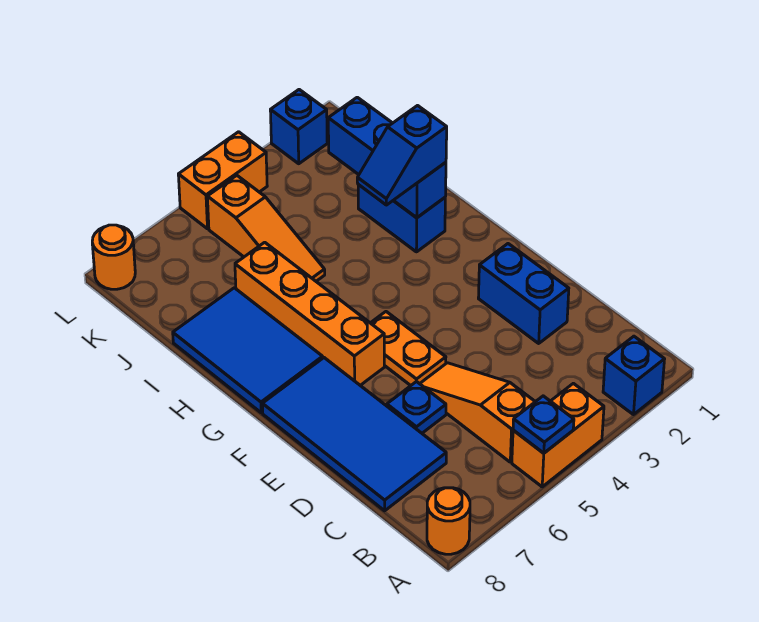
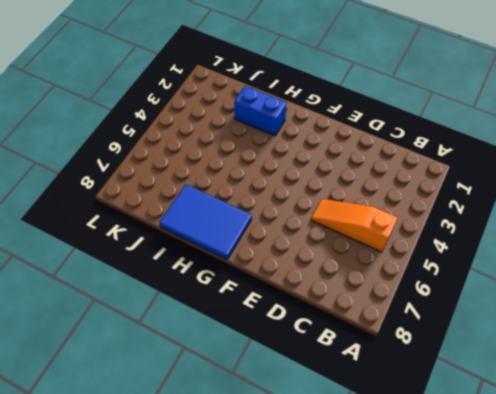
none -> blue brick A2 level 1
none -> orange brick A4:A5 level 1
none -> orange round brick A8 level 1

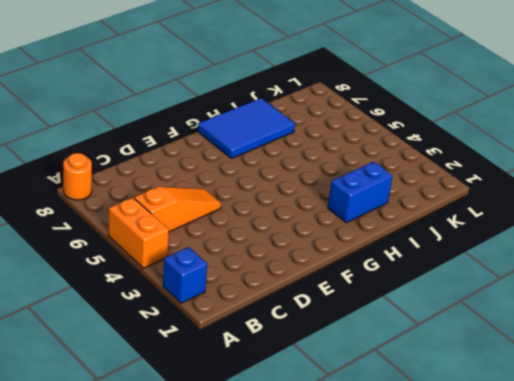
none -> blue tile C7:F8 level 1
none -> blue brick D2:E2 level 1
none -> blue plate D6 level 1

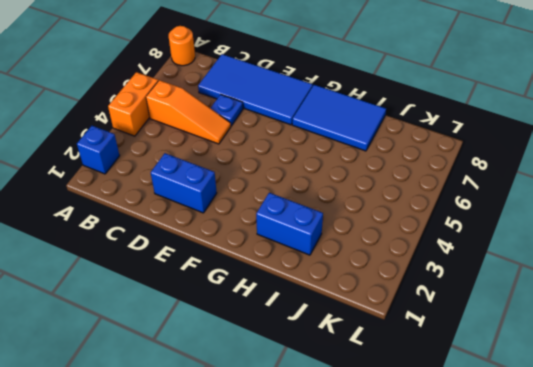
none -> orange plate E5:F5 level 1
none -> orange brick F6:I6 level 1
none -> orange slope I5:K5 level 1 top K

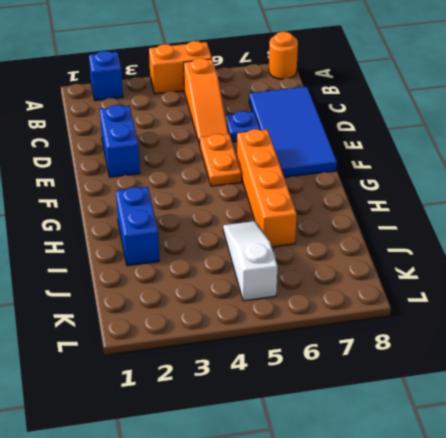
white slope I5:K5 level 1 top K -> orange slope I5:K5 level 1 top K
none -> blue tile G7:I8 level 1
none -> blue brick L2 level 1
none -> orange brick L4:L5 level 1

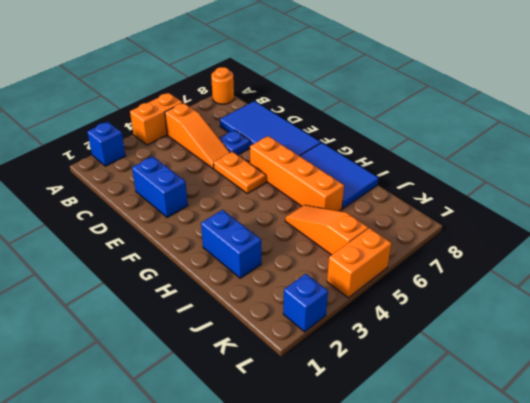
none -> orange round brick L8 level 1
none -> blue plate A5 level 2
none -> blue brick H2:J2 level 2

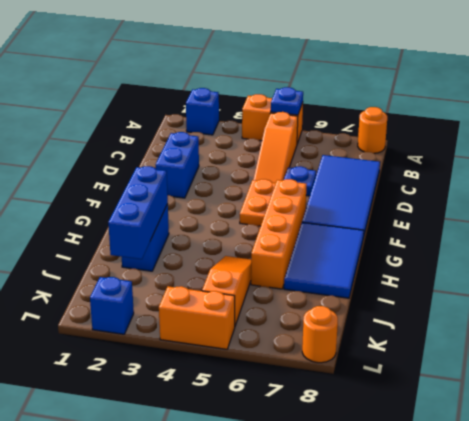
none -> blue slope H2:H3 level 3 top 2

